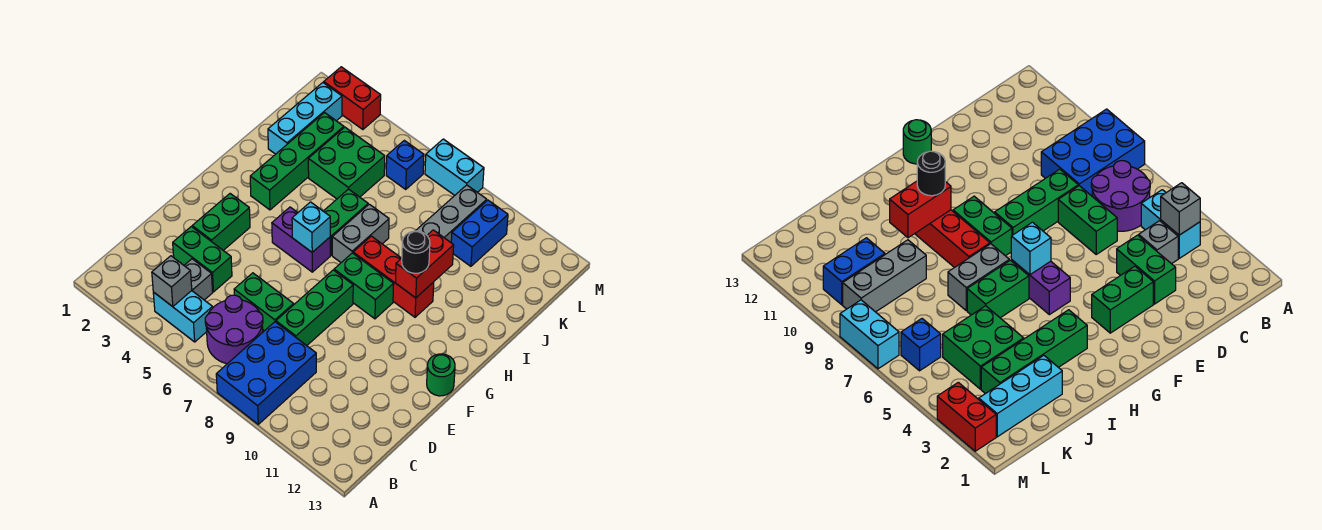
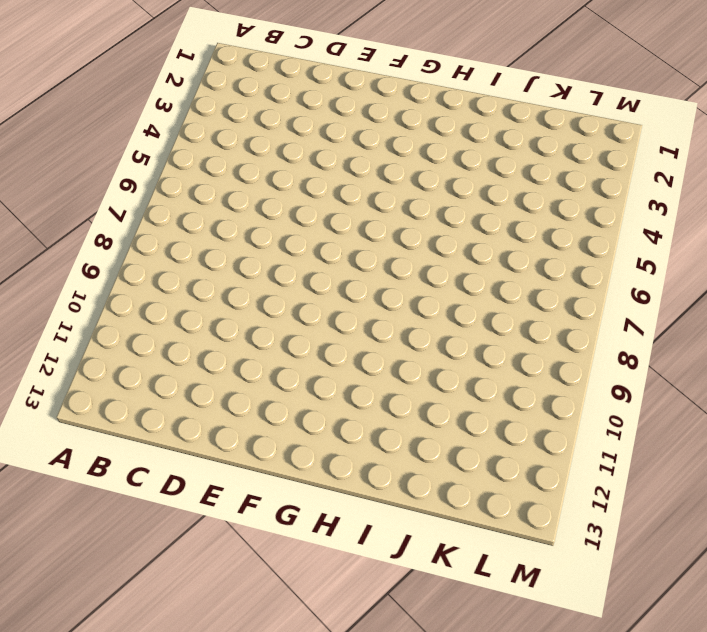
none -> blue brick A8:C9 level 1
none -> cyan brick B4:B5 level 1
none -> purple round brick B6:C7 level 1

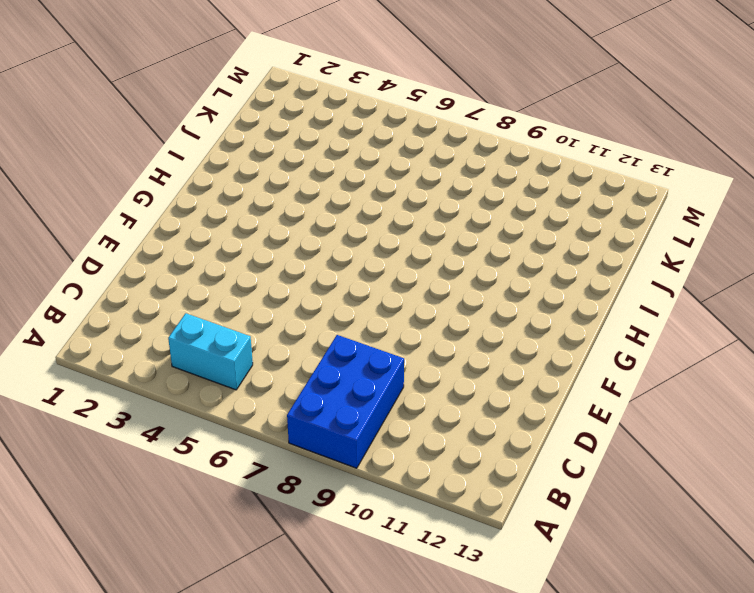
none -> purple round brick B6:C7 level 1
none -> grey brick C4 level 1
none -> green brick D3:D4 level 1

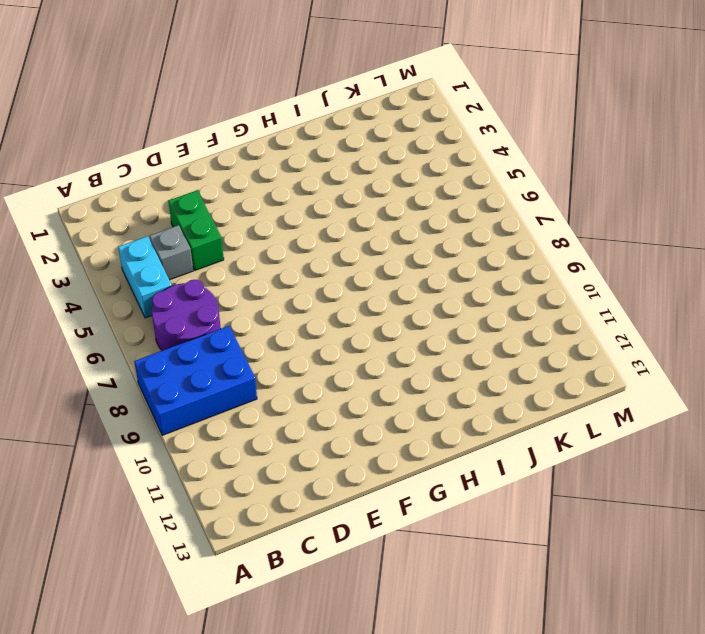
none -> green brick D6:D7 level 1
none -> green brick D8:F8 level 1
none -> green brick E3:F3 level 1

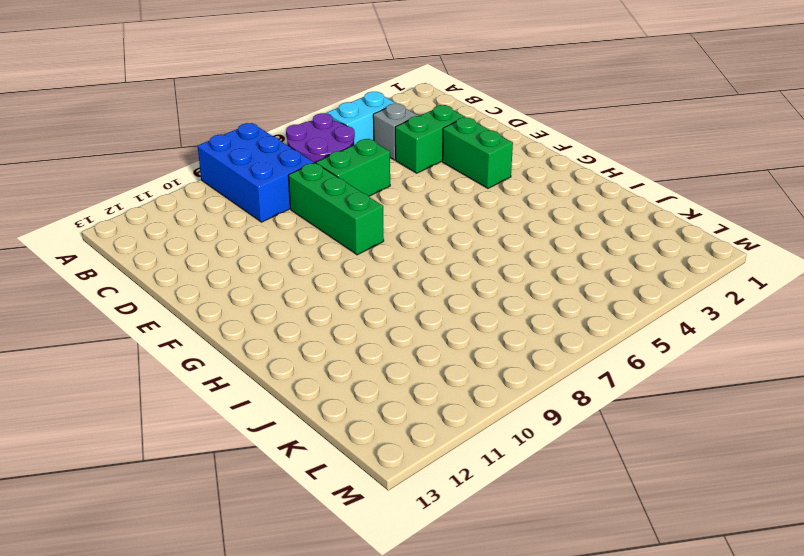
none -> green round brick F13 level 1
none -> purple brick G5:G6 level 1
none -> green brick G8:G9 level 1

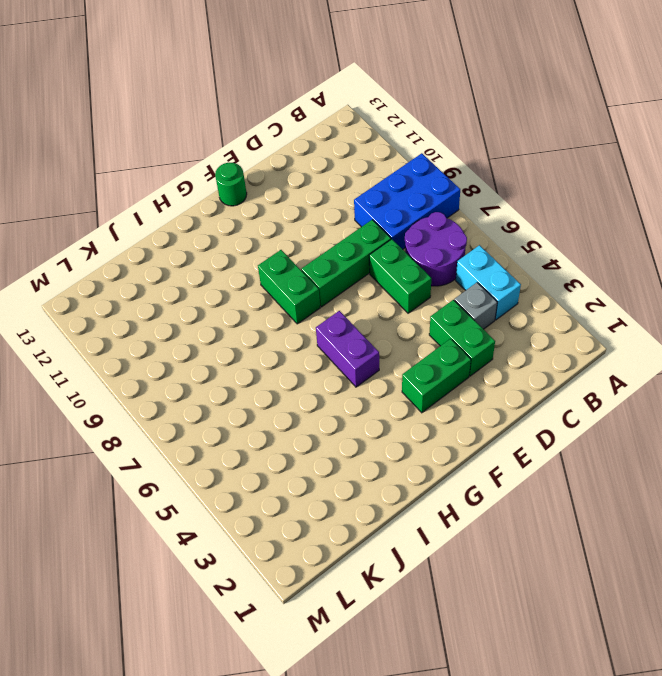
none -> green brick H3:K3 level 1
none -> green brick H6:I6 level 1
none -> grey brick H7:I7 level 1

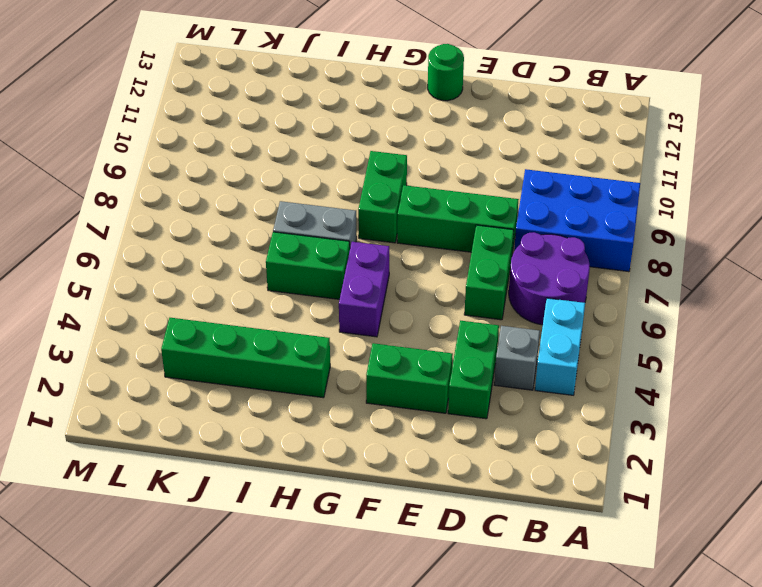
none -> red brick H8:H10 level 1
none -> cyan brick J2:L2 level 1
none -> green brick J4:K5 level 1

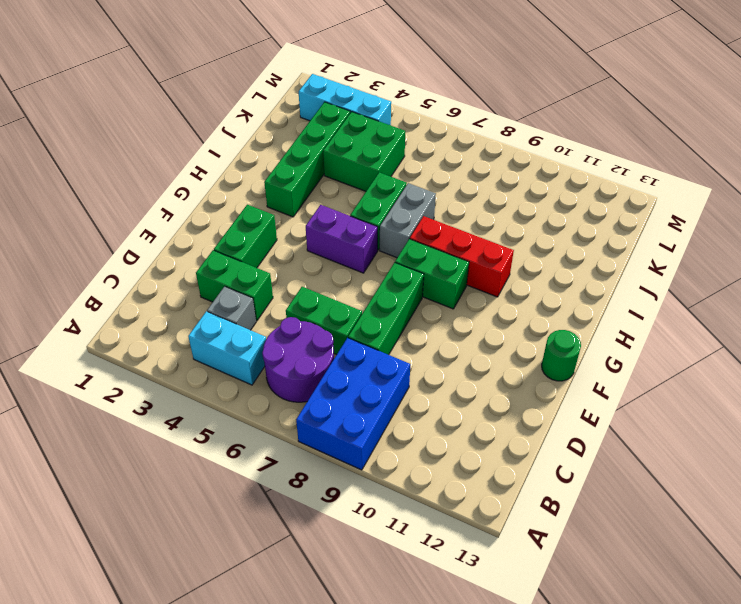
cyan brick L2:L4 level 1 -> cyan brick J2:L2 level 1
none -> grey brick J9:L9 level 1
none -> blue brick K10:L10 level 1
none -> blue brick L6 level 1

